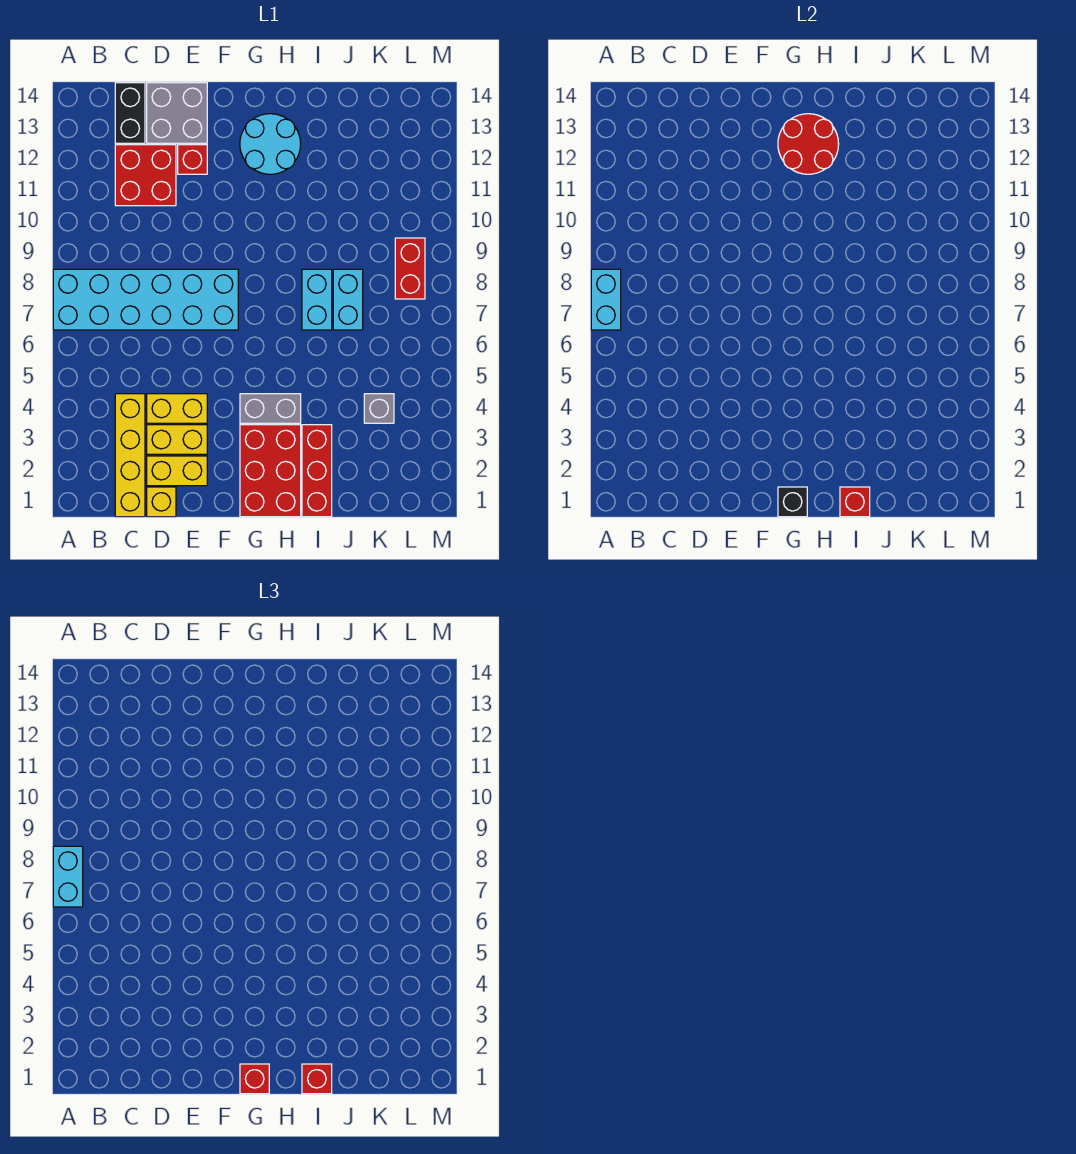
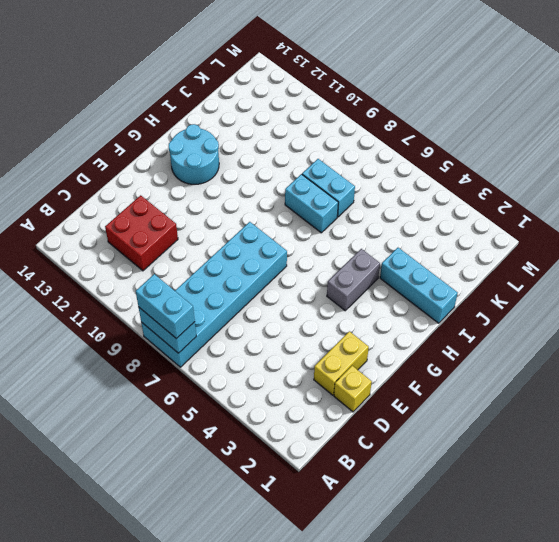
cyan brick I1:I3 level 1 -> red brick I1:I3 level 1
none -> yellow brick C1:C4 level 1
none -> black brick C13:C14 level 1
none -> yellow brick D3:E3 level 1

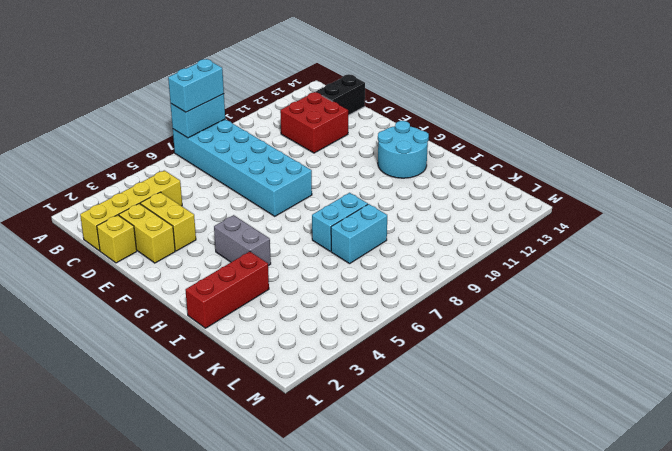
none -> yellow brick D4:E4 level 1
none -> grey brick D13:E14 level 1
none -> red brick E12 level 1

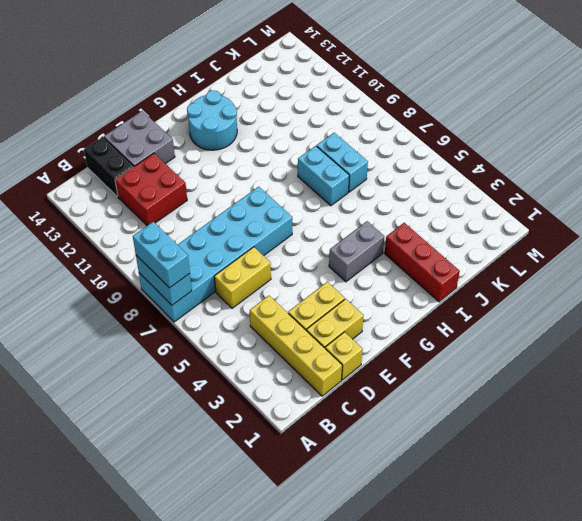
yellow brick C6:D6 level 1 -> yellow brick D4:E4 level 1
none -> red brick E12 level 1
none -> red brick G1:H3 level 1
none -> grey brick K4 level 1

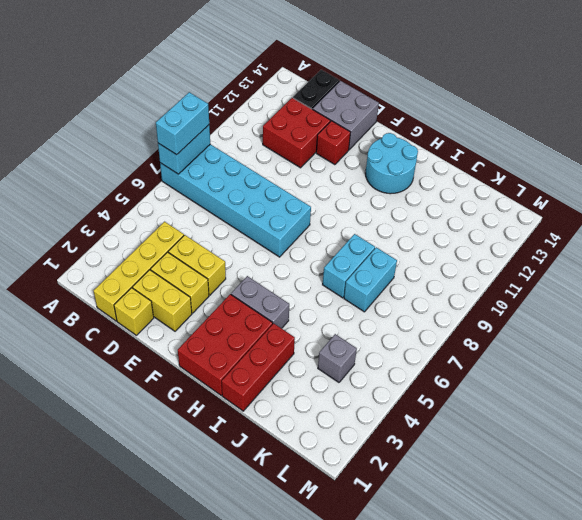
none -> red brick L8:L9 level 1
none -> black brick G1 level 2
none -> red round brick G12:H13 level 2

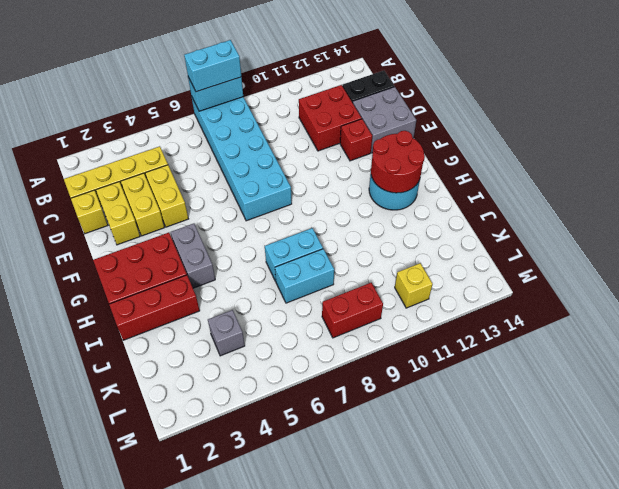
yellow brick L11 level 1 -> none
none -> black brick G1 level 2
none -> red brick I1 level 2
none -> red brick G1 level 3

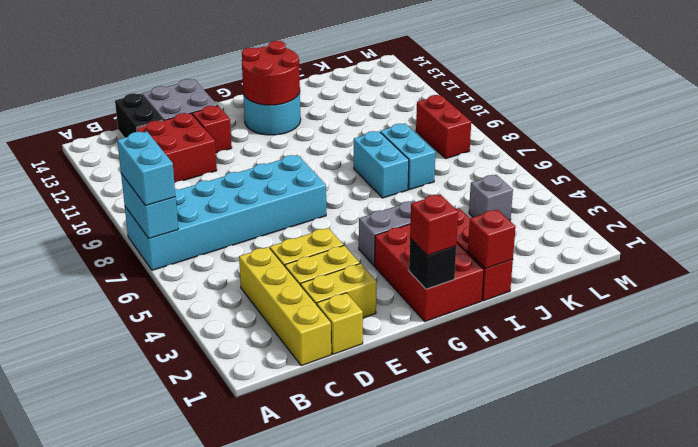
none -> red brick I1 level 3

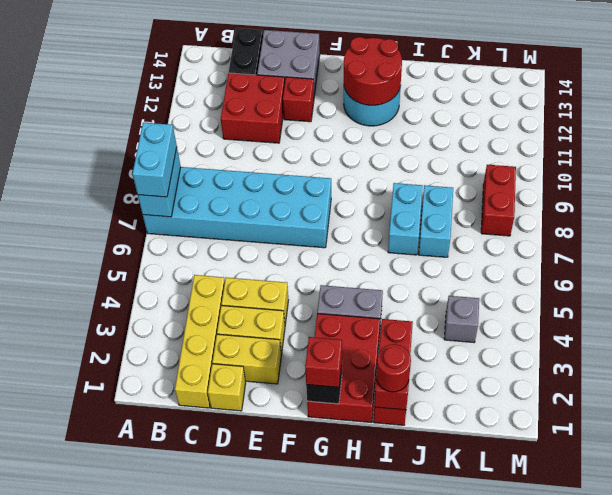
red round brick I1 level 3 -> red brick I1 level 3

